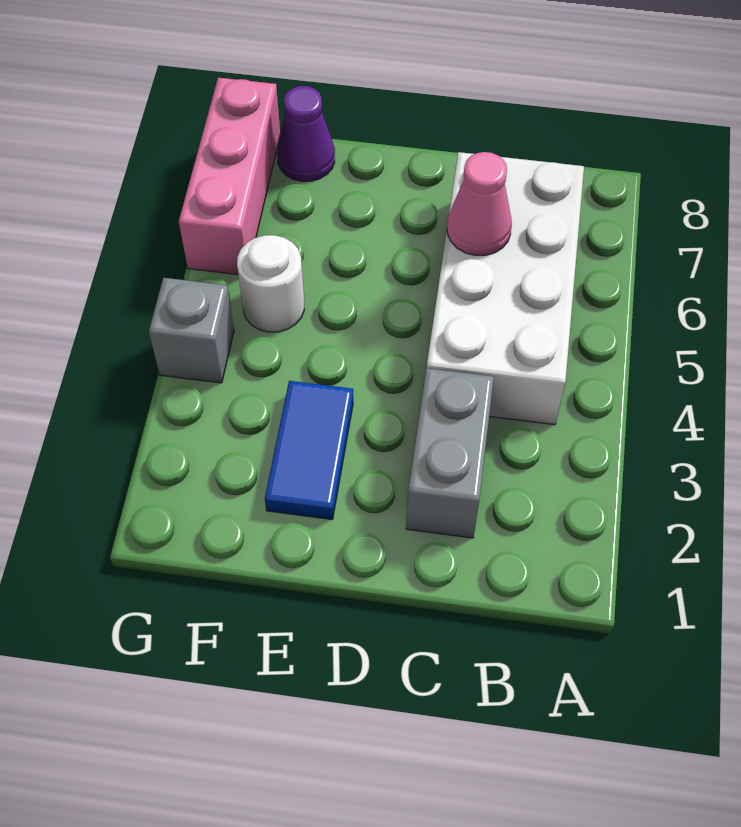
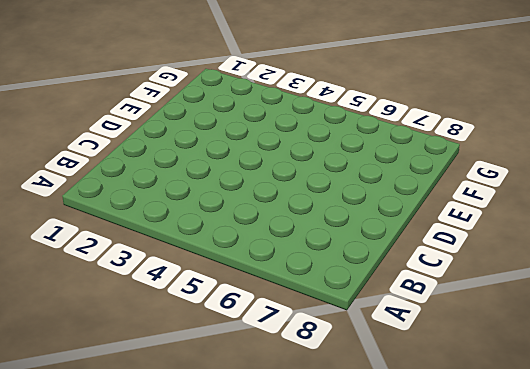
none -> white brick B4:C7 level 1
none -> grey brick C2:C3 level 1

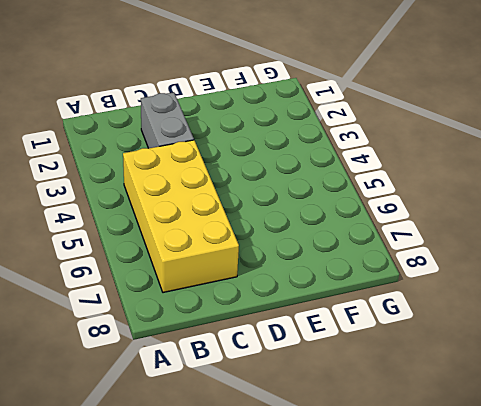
yellow brick B4:C7 level 1 -> white brick B4:C7 level 1
none -> blue tile E2:E3 level 1
none -> white round brick F5 level 1

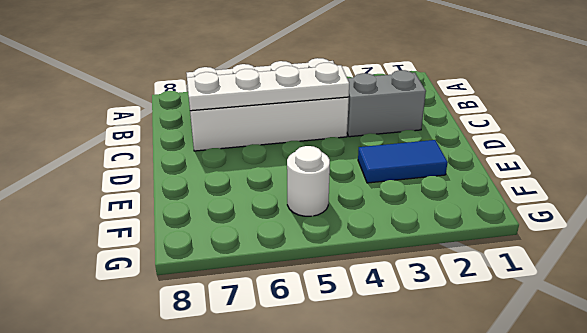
white plate C4:C7 level 2 -> pink cone C6 level 2
none -> purple cone F8 level 1
none -> grey brick G4 level 1

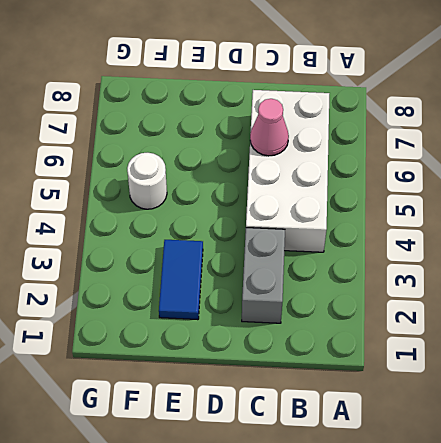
none -> purple cone F8 level 1
none -> grey brick G4 level 1

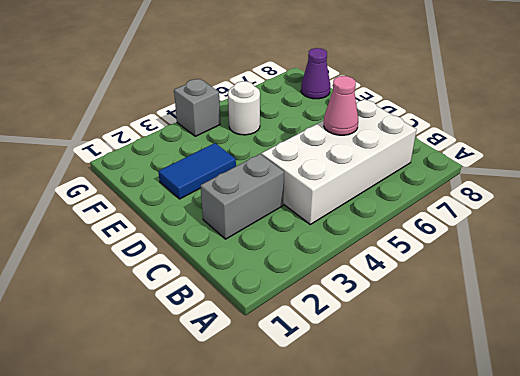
none -> pink brick G6:G8 level 1

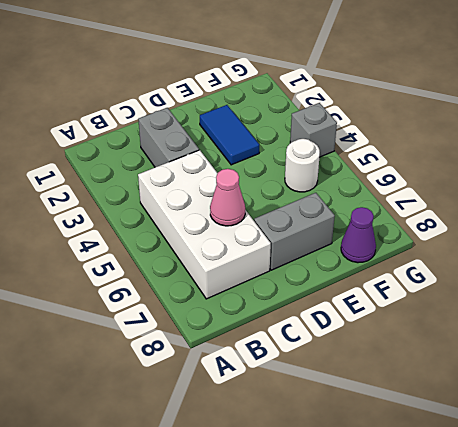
grey brick D7:E7 level 1 -> none
none -> pink brick G6:G8 level 1

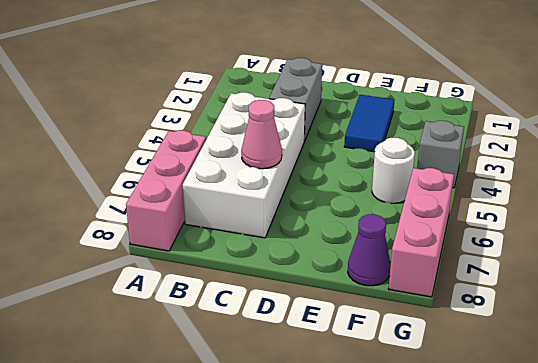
pink brick A6:A8 level 1 -> none

